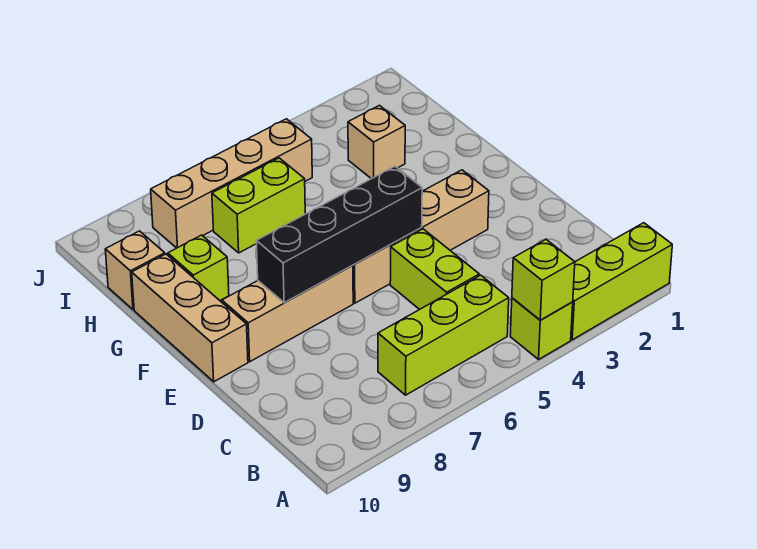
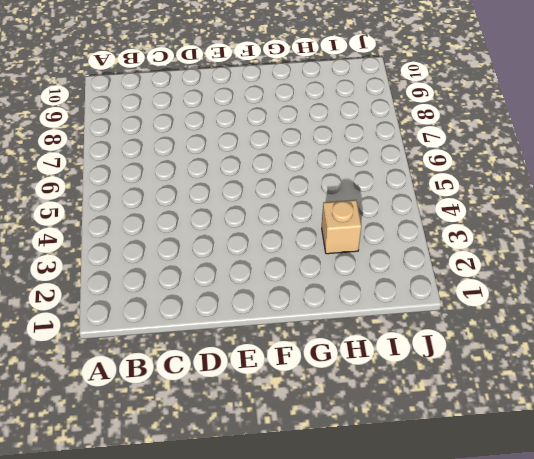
none -> lime brick A1:A3 level 1
none -> lime brick A4 level 1
none -> lime brick B5:B7 level 1

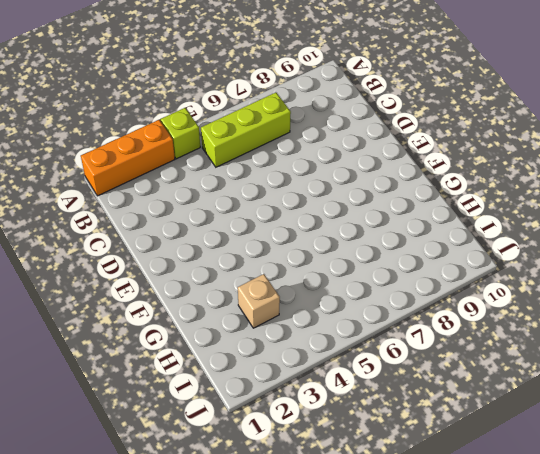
orange brick A1:A3 level 1 -> lime brick A1:A3 level 1
none -> lime brick C5:D5 level 1
none -> tan brick E3:E6 level 1
none -> tan brick E7:E9 level 1

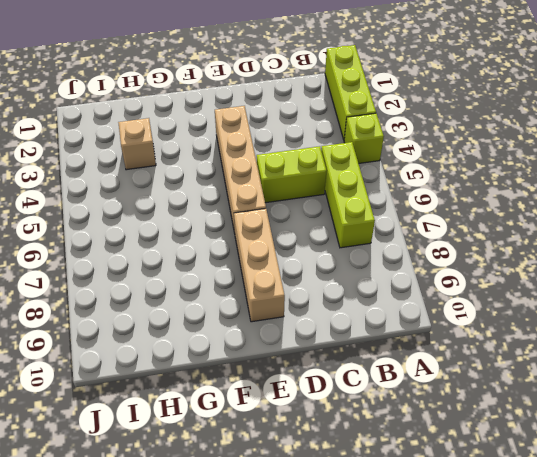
none -> tan brick E10:G10 level 1
none -> lime brick G9 level 1
none -> lime brick H6:H7 level 1

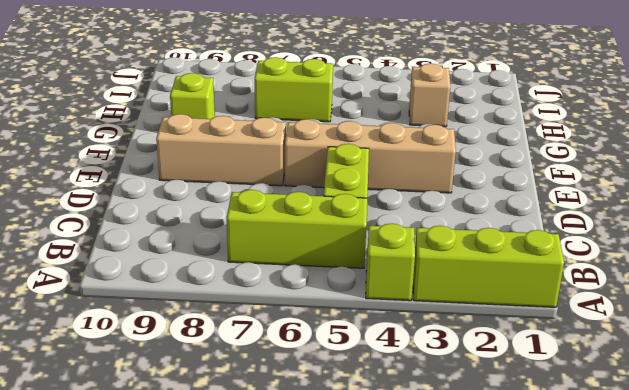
none -> tan brick E10:G10 level 1
none -> tan brick H10 level 1
none -> tan brick I5:I8 level 1

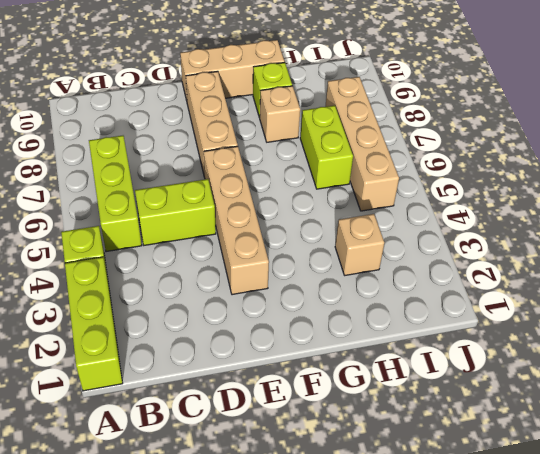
tan brick G8 level 1 -> tan brick H10 level 1
none -> lime brick A4 level 2
none -> black brick E5:E8 level 2

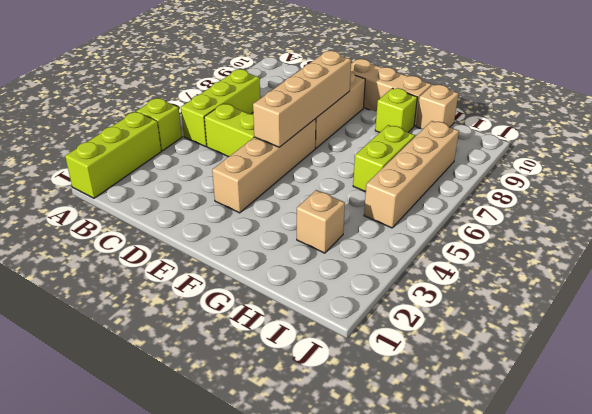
tan brick E5:E8 level 2 -> black brick E5:E8 level 2
none -> lime brick A4 level 2

